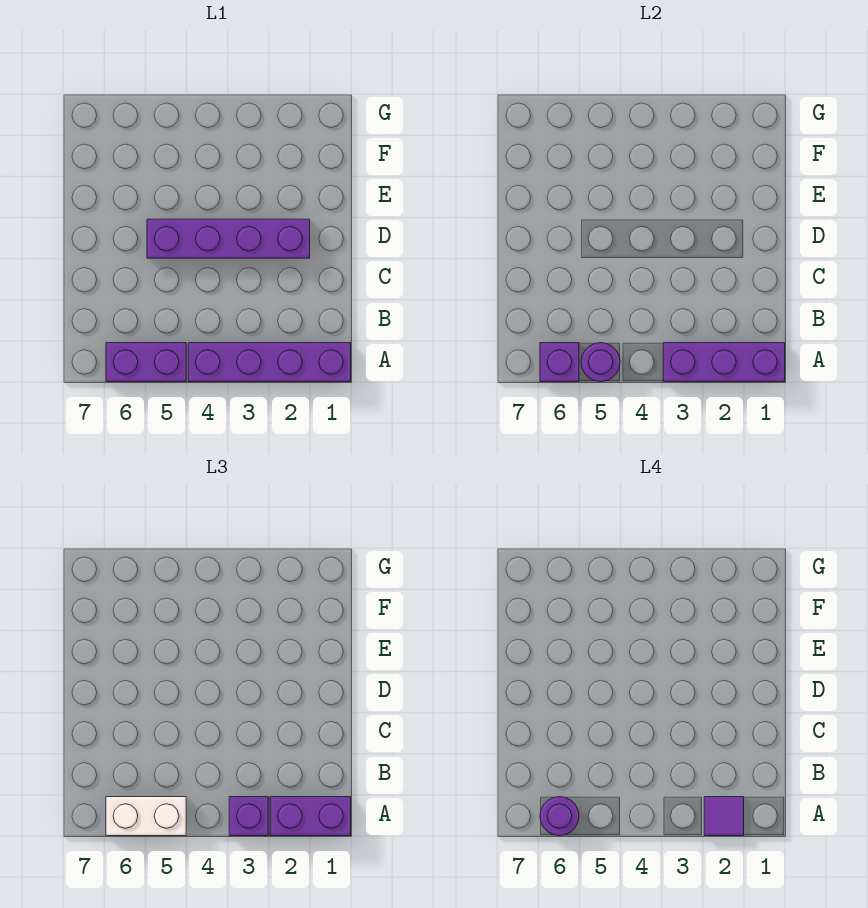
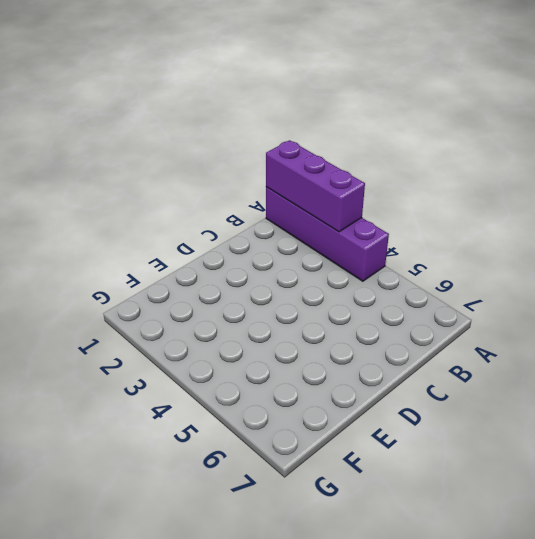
none -> purple brick A5:A6 level 1
none -> purple brick D2:D5 level 1

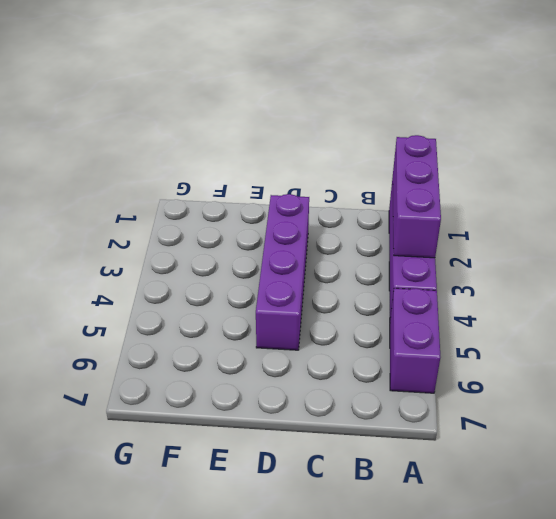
none -> purple round brick A5 level 2
none -> purple brick A6 level 2

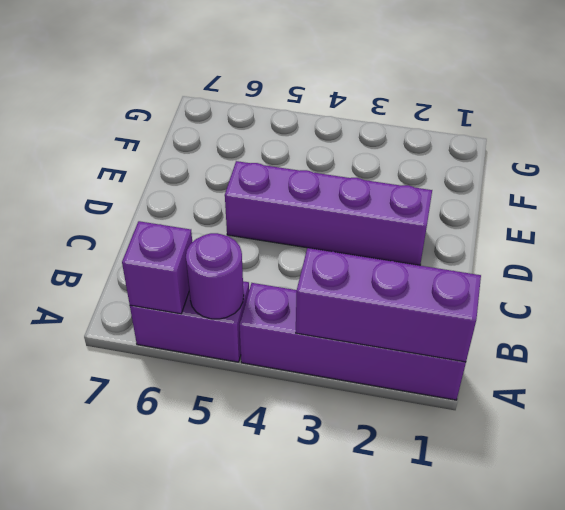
none -> purple brick A1:A2 level 3
none -> purple brick A3 level 3

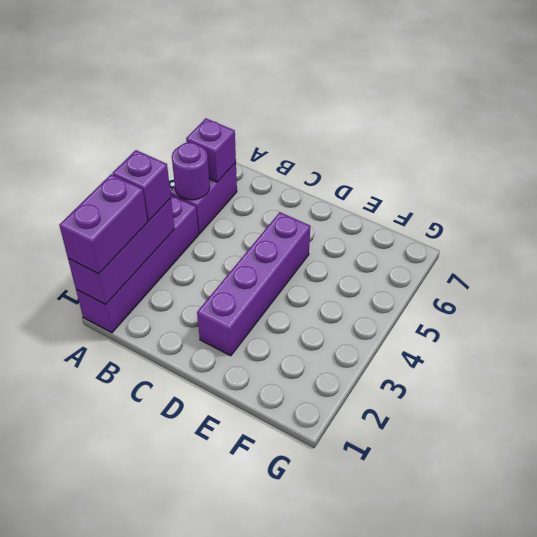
none -> white brick A5:A6 level 3
none -> purple tile A2 level 4

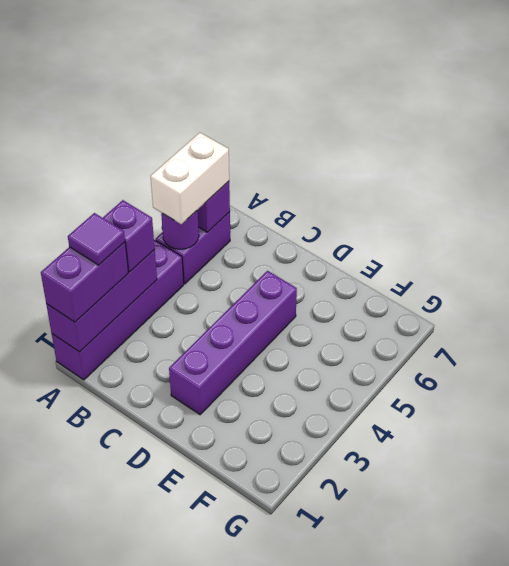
none -> purple round brick A6 level 4

